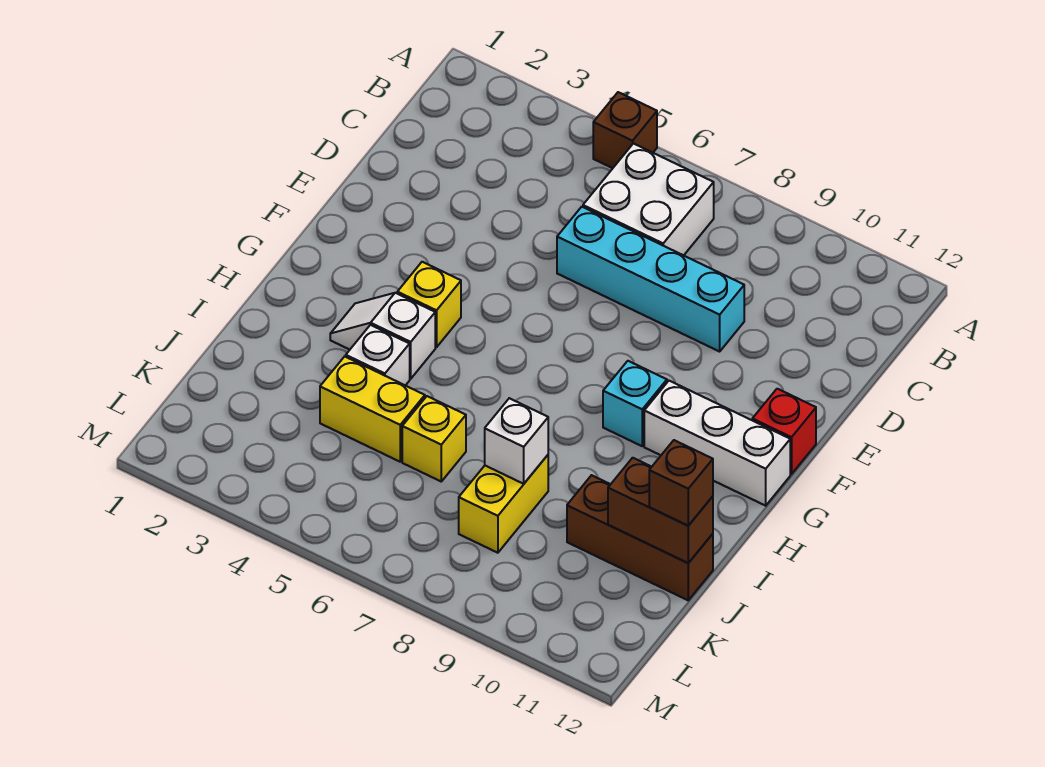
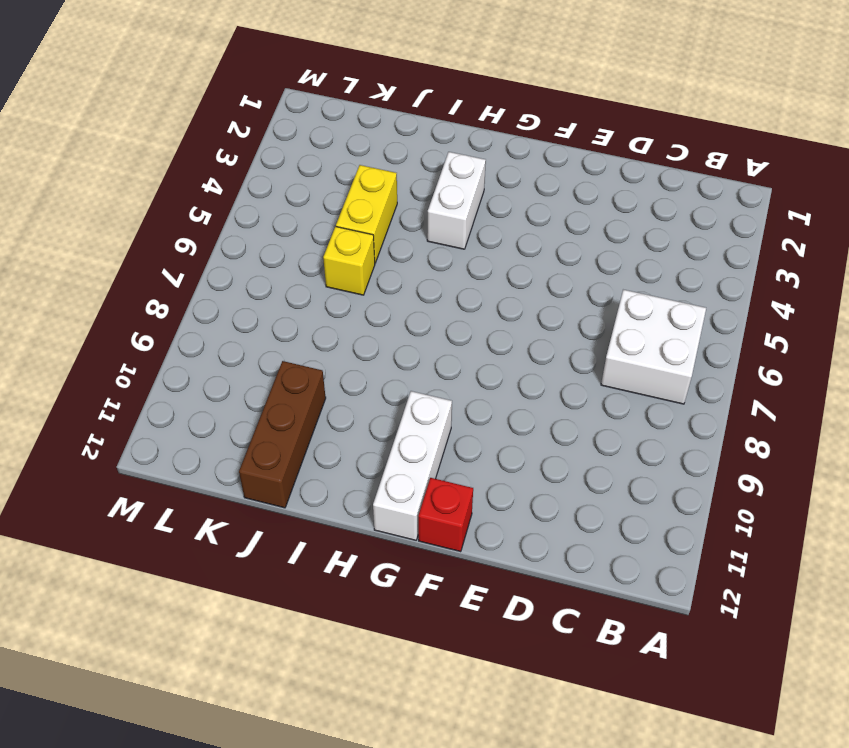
white brick H3:H4 level 1 -> white slope H3:H4 level 1 top 4
none -> brown brick A5 level 1
none -> cyan brick D6:D9 level 1
none -> yellow brick G4 level 1

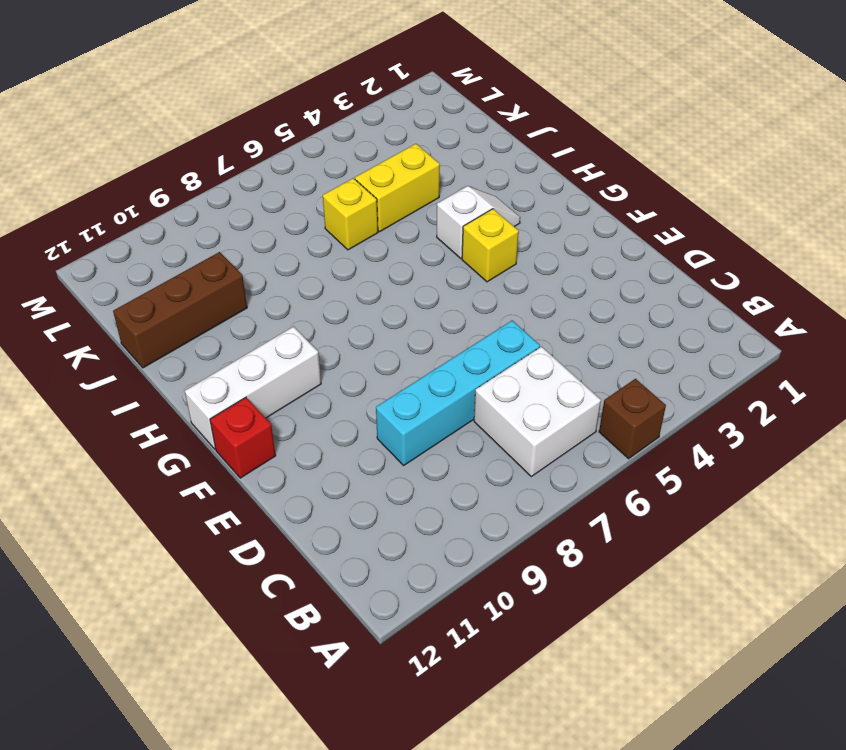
none -> cyan brick G9 level 1
none -> white brick I4 level 1
none -> yellow brick J8:K8 level 1

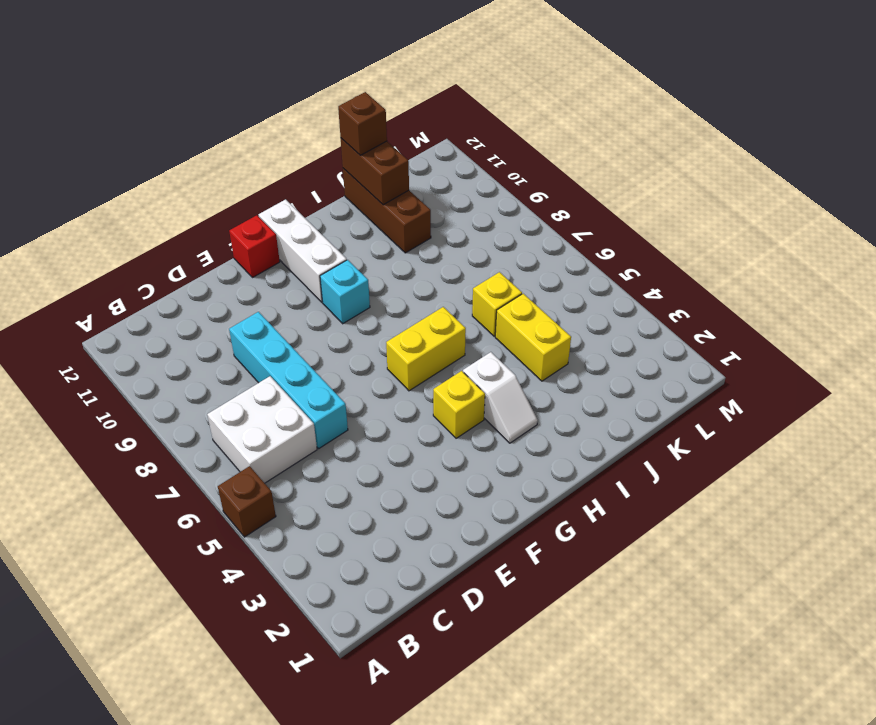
yellow brick G6:H6 level 1 -> yellow brick J8:K8 level 1
none -> white brick I4 level 1
none -> white brick J8 level 2

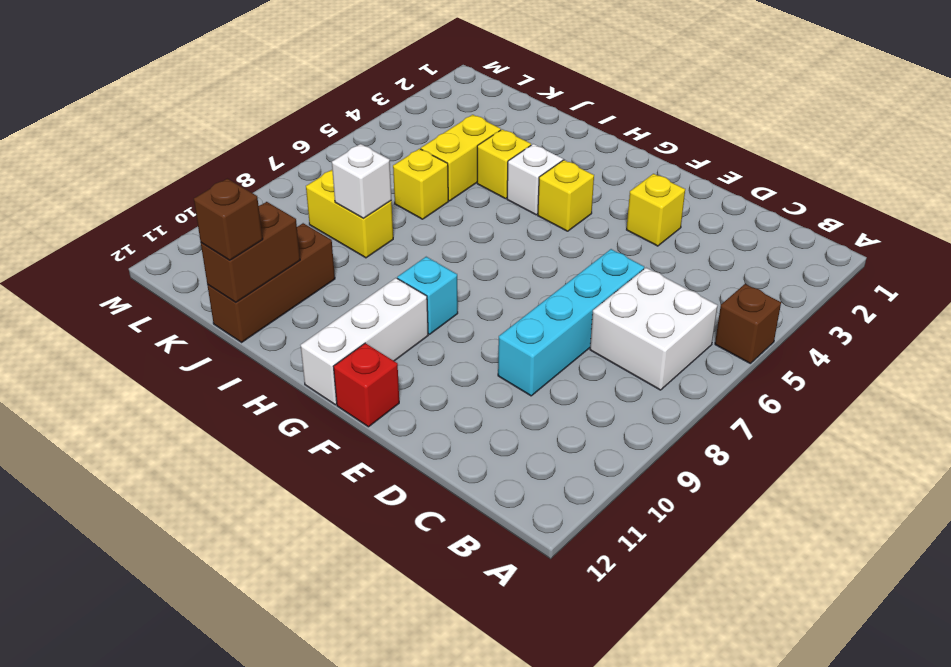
yellow brick E3 level 1 -> none
yellow brick I4 level 1 -> white brick I4 level 1

